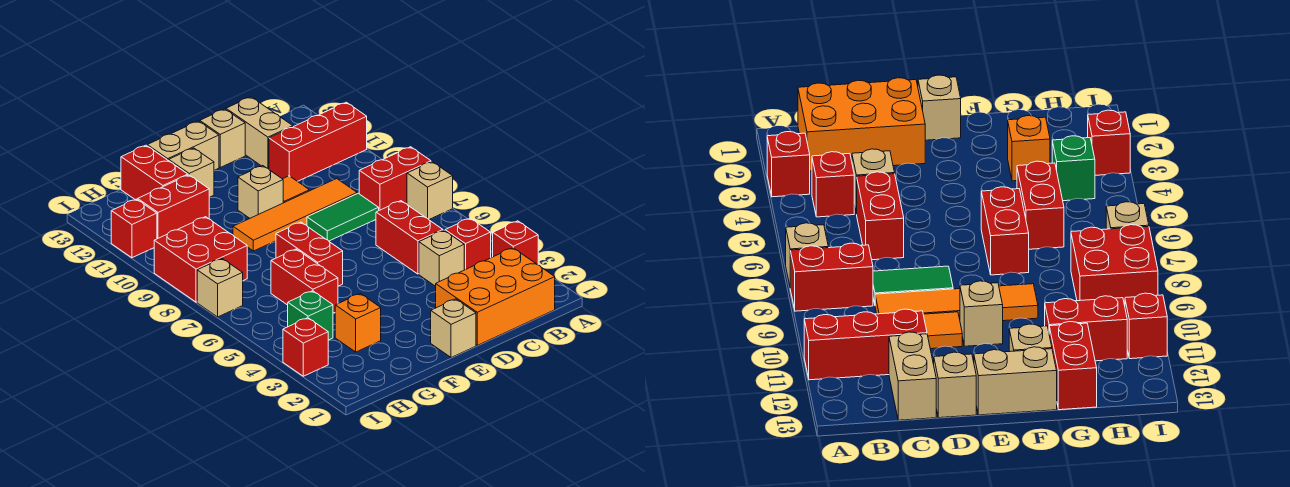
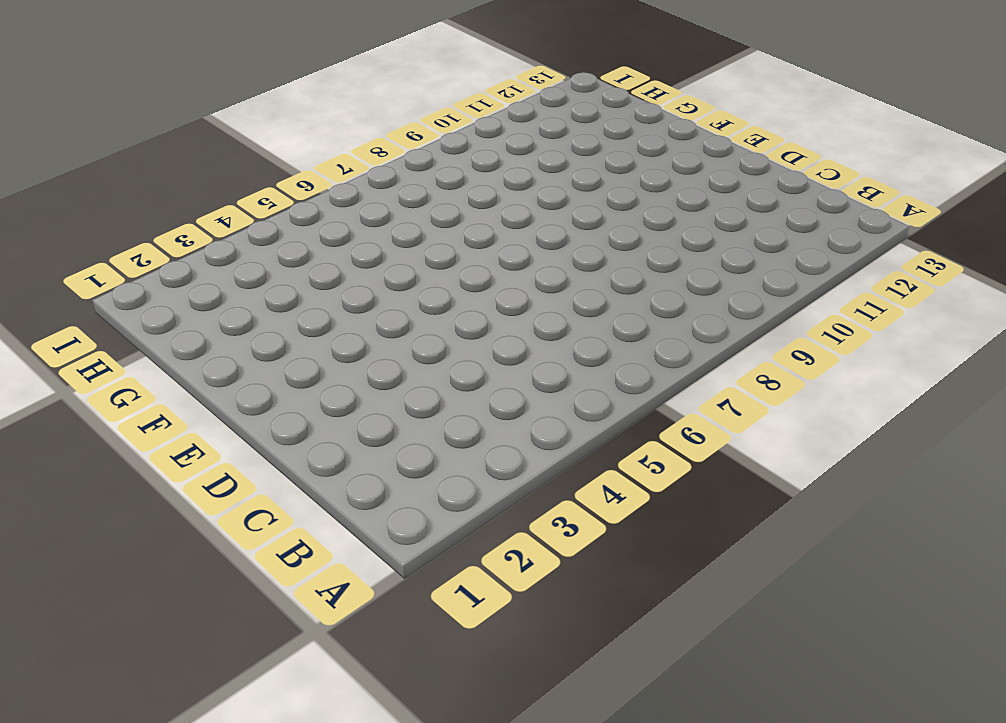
none -> red brick A3 level 1
none -> tan brick A7 level 1
none -> red brick A8:B8 level 1

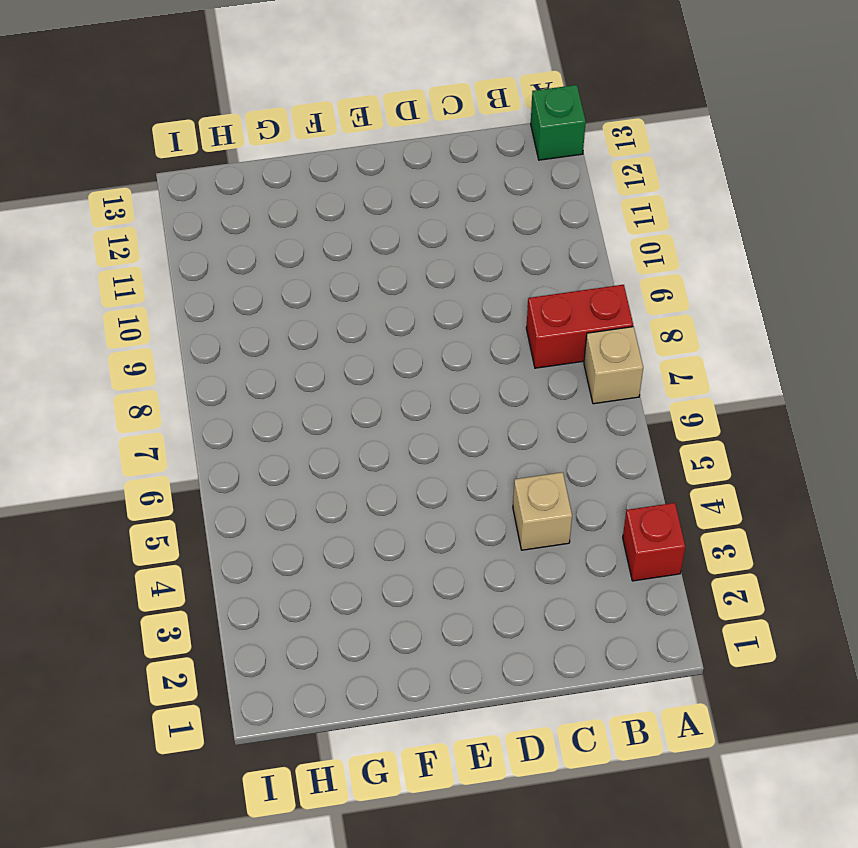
green brick A13 level 1 -> green brick H4 level 1
none -> red brick A11:C11 level 1
none -> orange brick B1:D2 level 1
none -> red brick B4 level 1

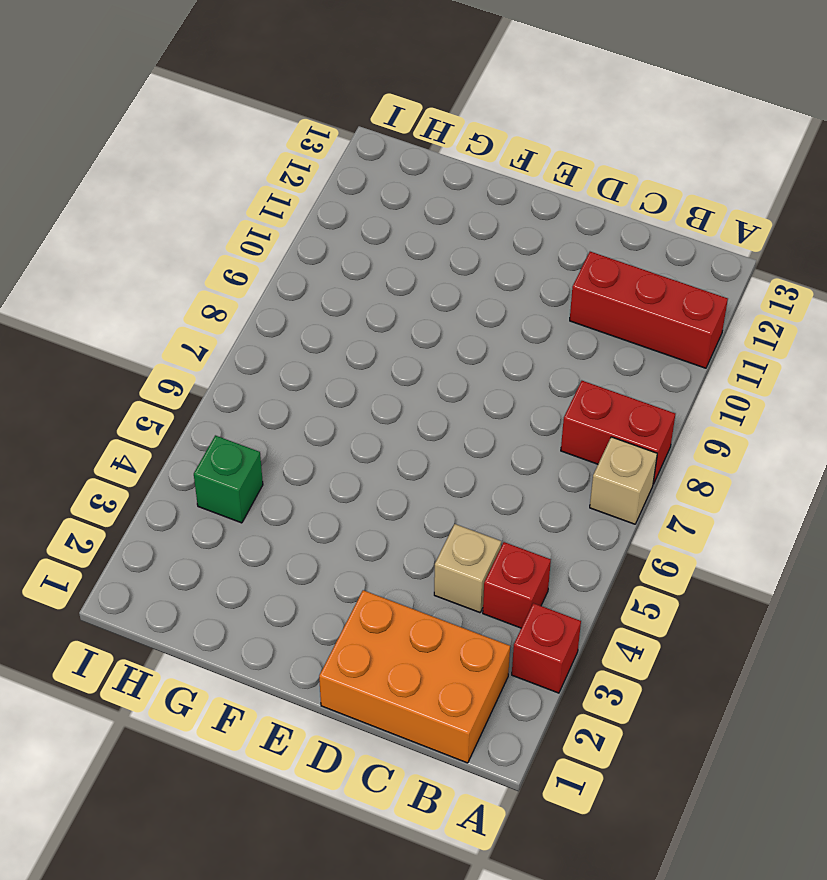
none -> red brick C5:C6 level 1
none -> green tile C8:D8 level 1
none -> orange tile C9:F9 level 1

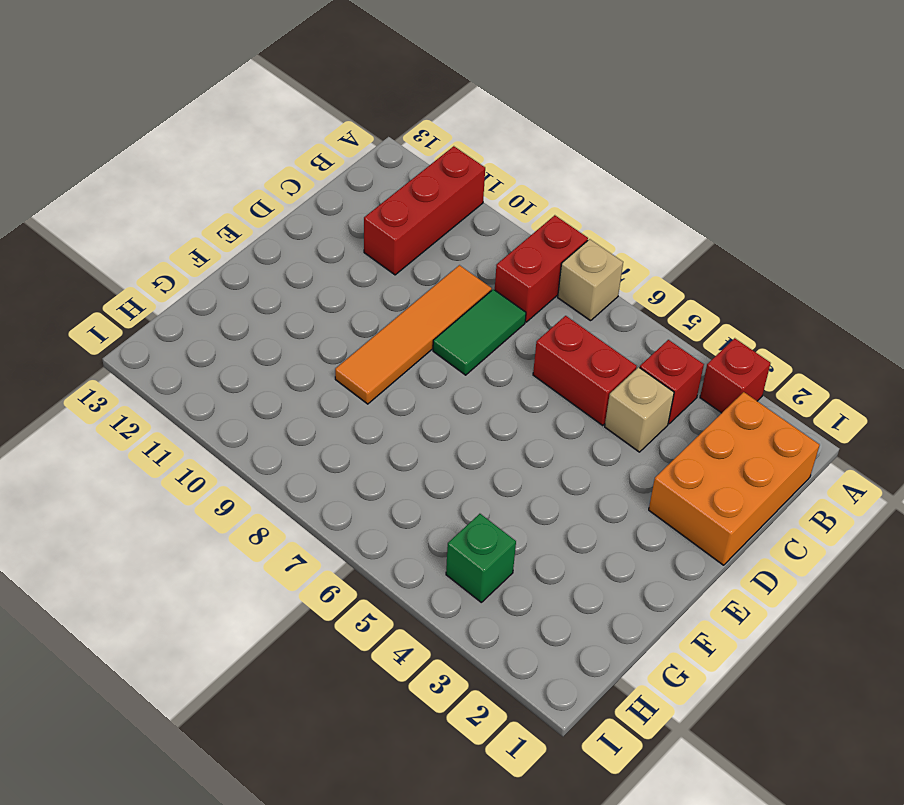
none -> tan brick C12:C13 level 1
none -> orange tile D10 level 1
none -> tan brick D13 level 1

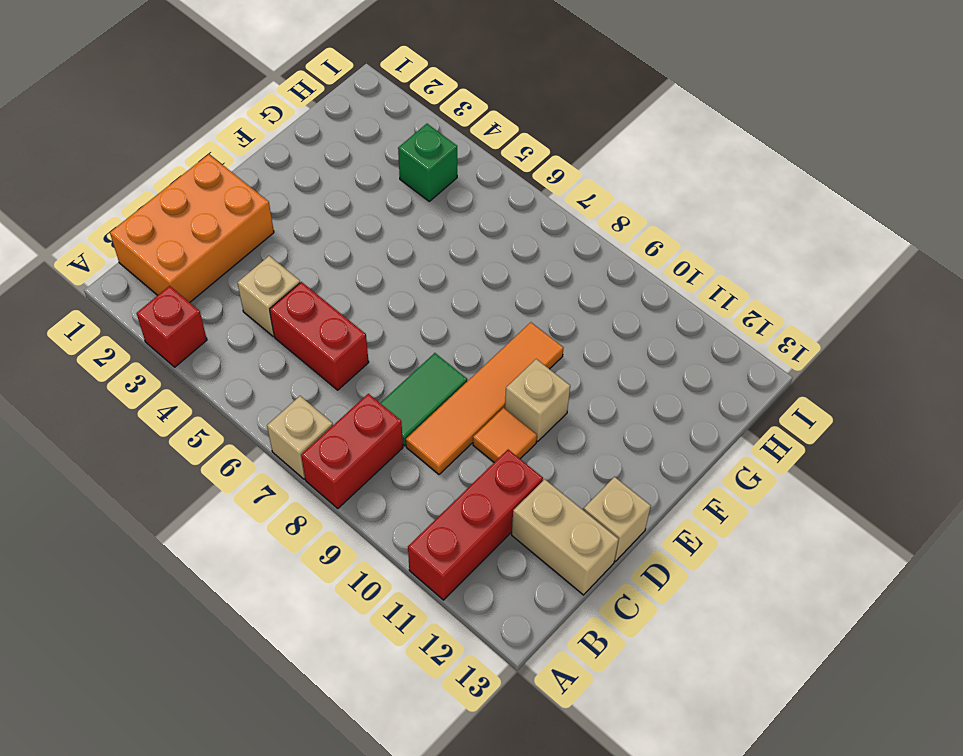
none -> red brick B4 level 1
none -> tan brick E1 level 1
none -> tan brick E13:F13 level 1

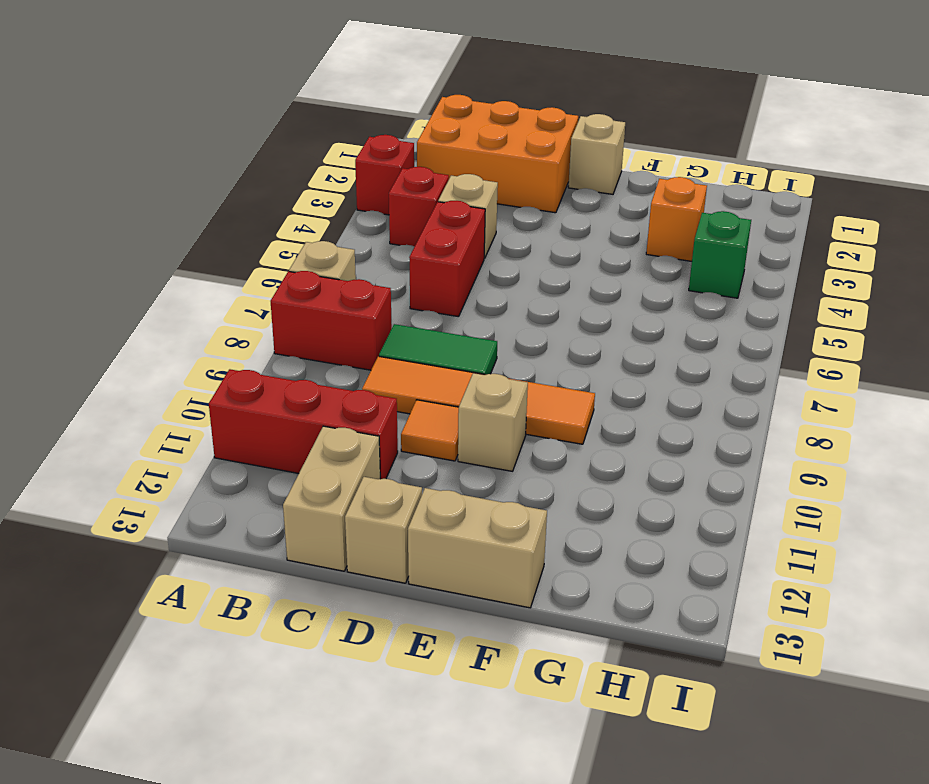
none -> red brick F6:F7 level 1
none -> tan brick F12 level 1
none -> red brick G5:G6 level 1

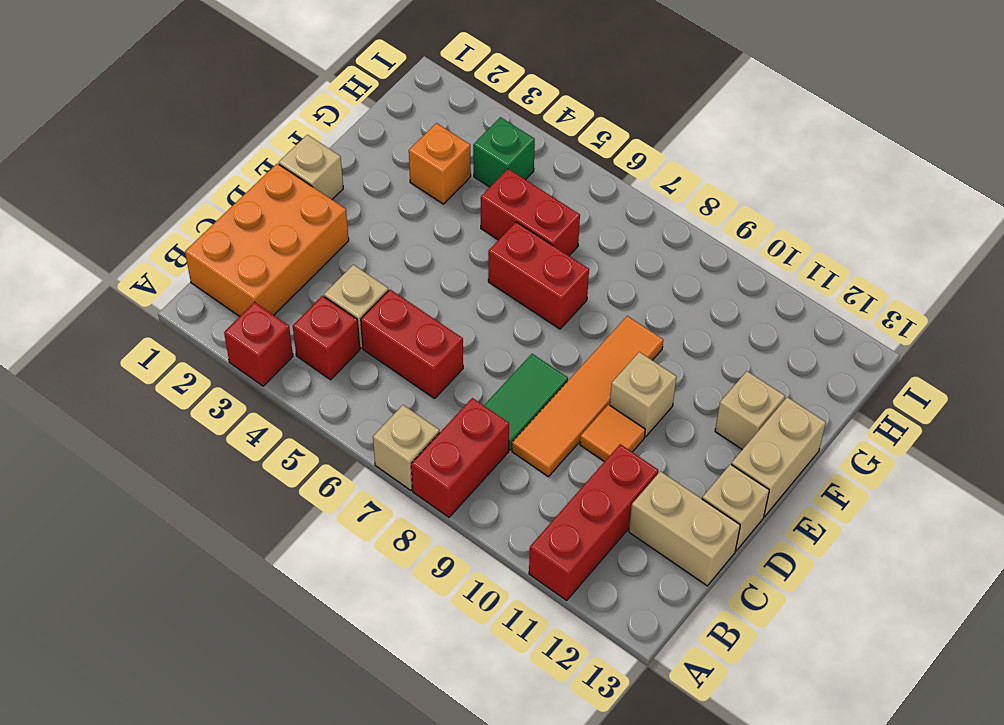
none -> red brick G11:H11 level 1
none -> red brick G12:G13 level 1
none -> red brick H8:I9 level 1

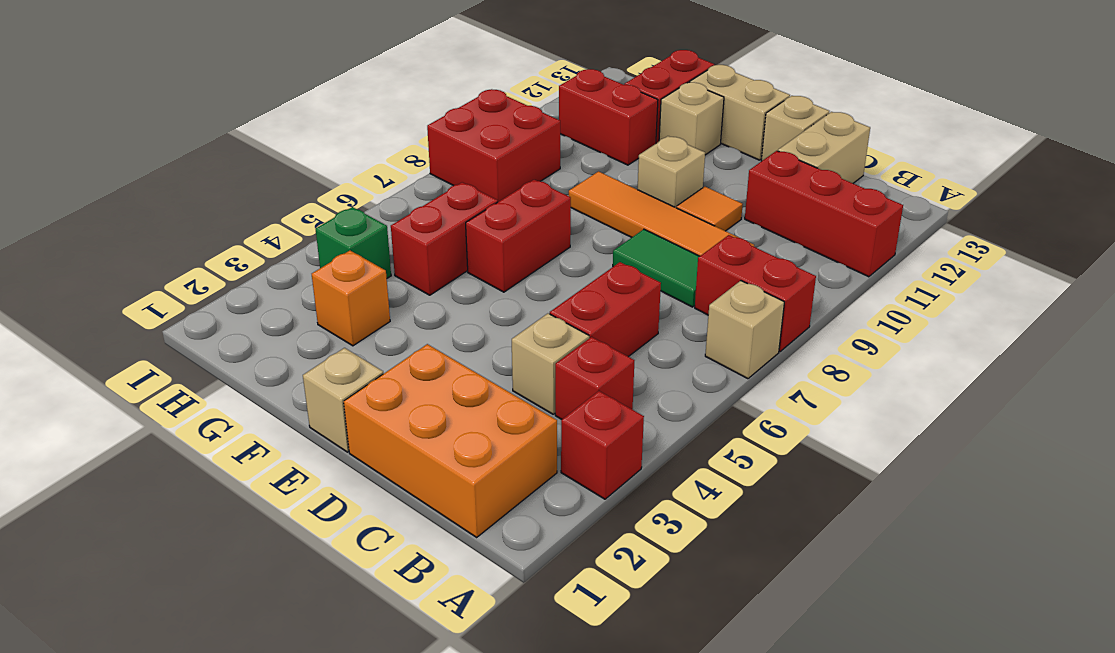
none -> red brick I3 level 1
none -> tan brick I7 level 1
none -> red brick I11 level 1

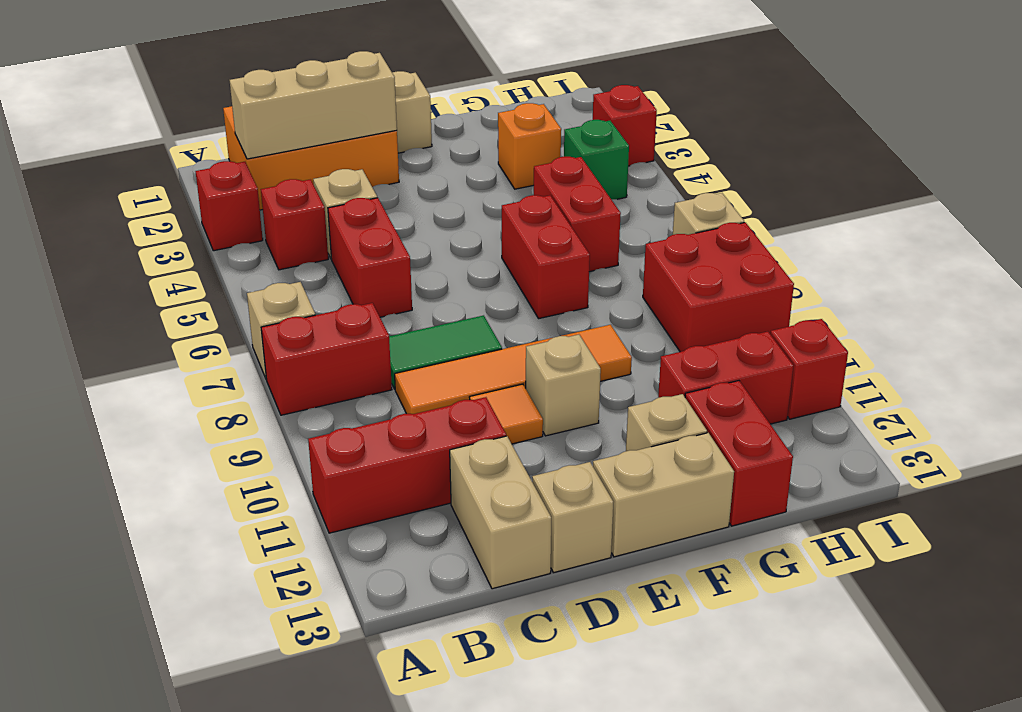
tan brick B2:D2 level 2 -> none

